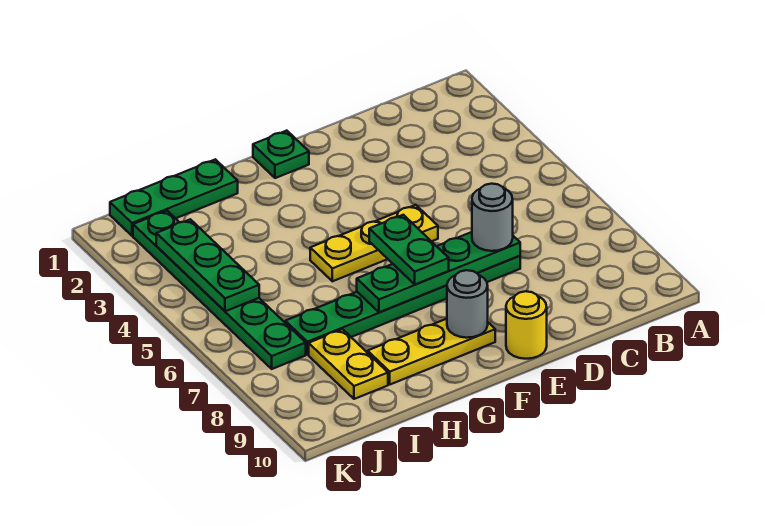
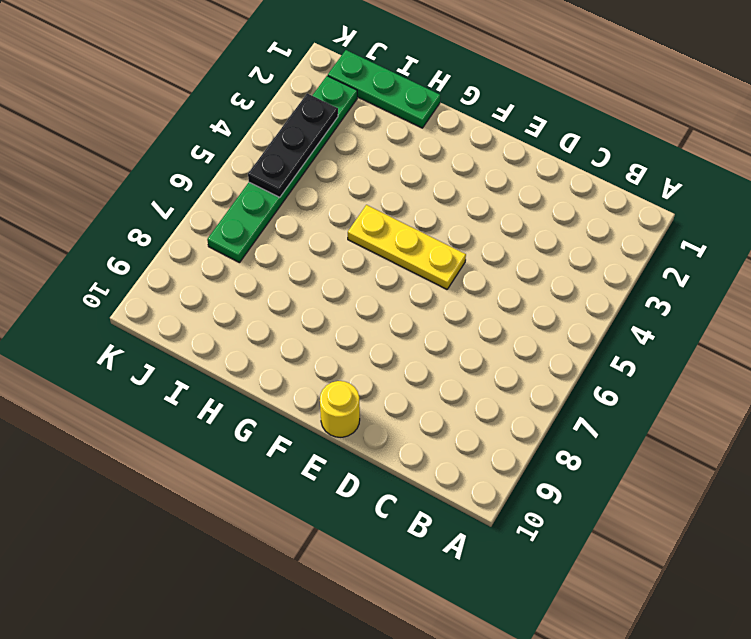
black plate J3:J5 level 2 -> green plate J3:J5 level 2
none -> green plate D7:I7 level 1
none -> green plate F1 level 1
none -> yellow plate F9:H9 level 1

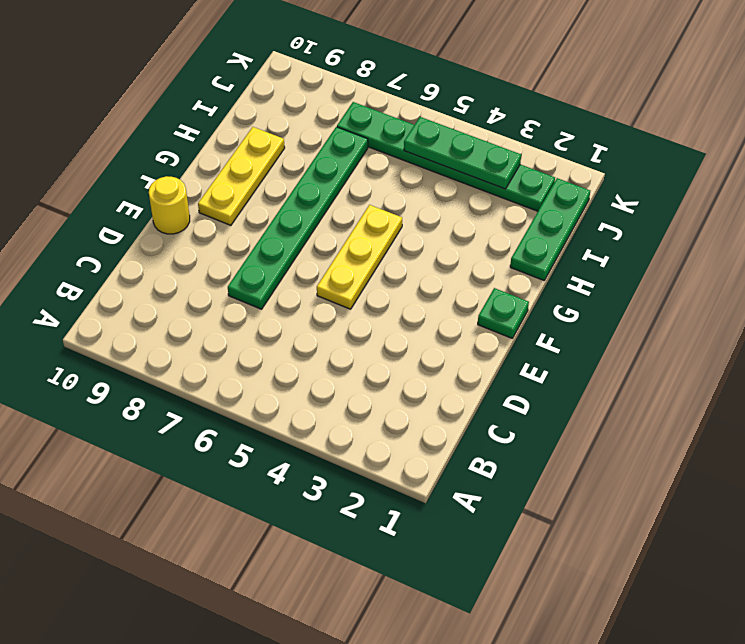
none -> yellow plate I8:I9 level 1
none -> green plate D7:G7 level 2
none -> grey round brick F9 level 2

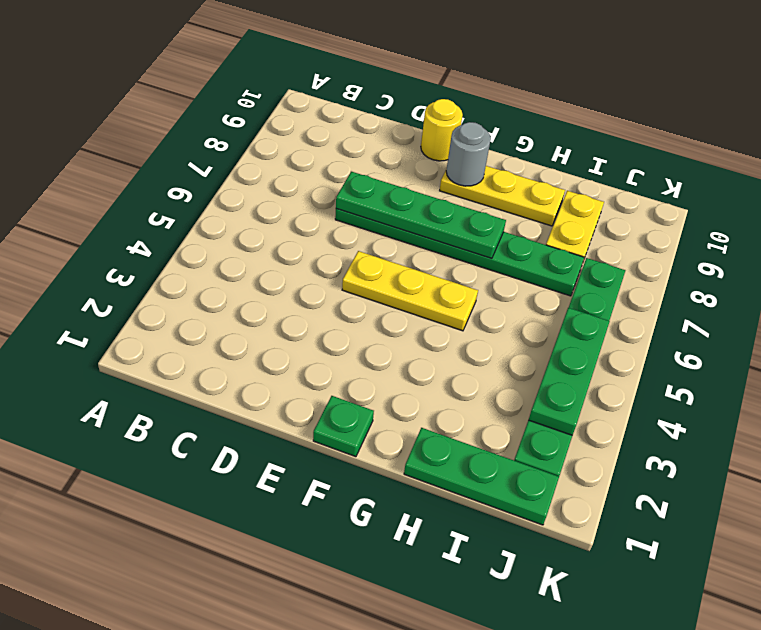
none -> grey round brick D7 level 3
none -> green plate F6:F7 level 3

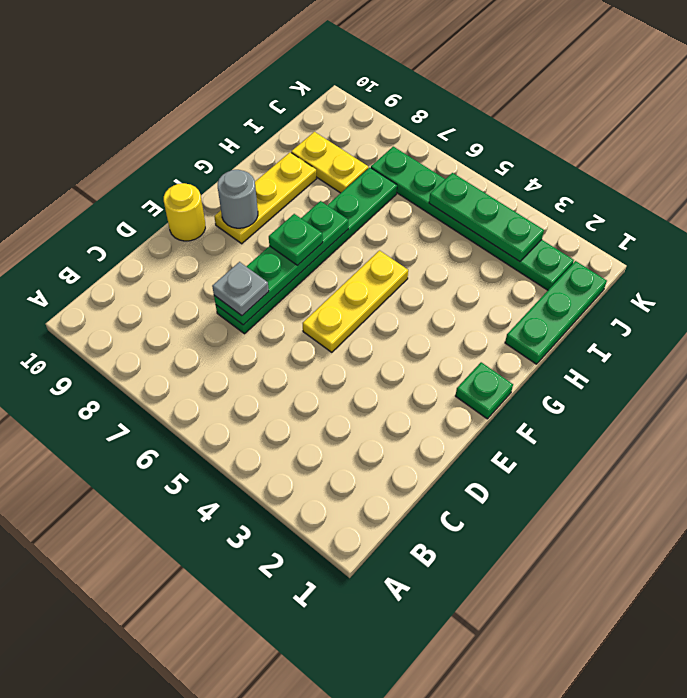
grey plate D7 level 3 -> grey round brick D7 level 3
green plate F7 level 3 -> green plate F6:F7 level 3

